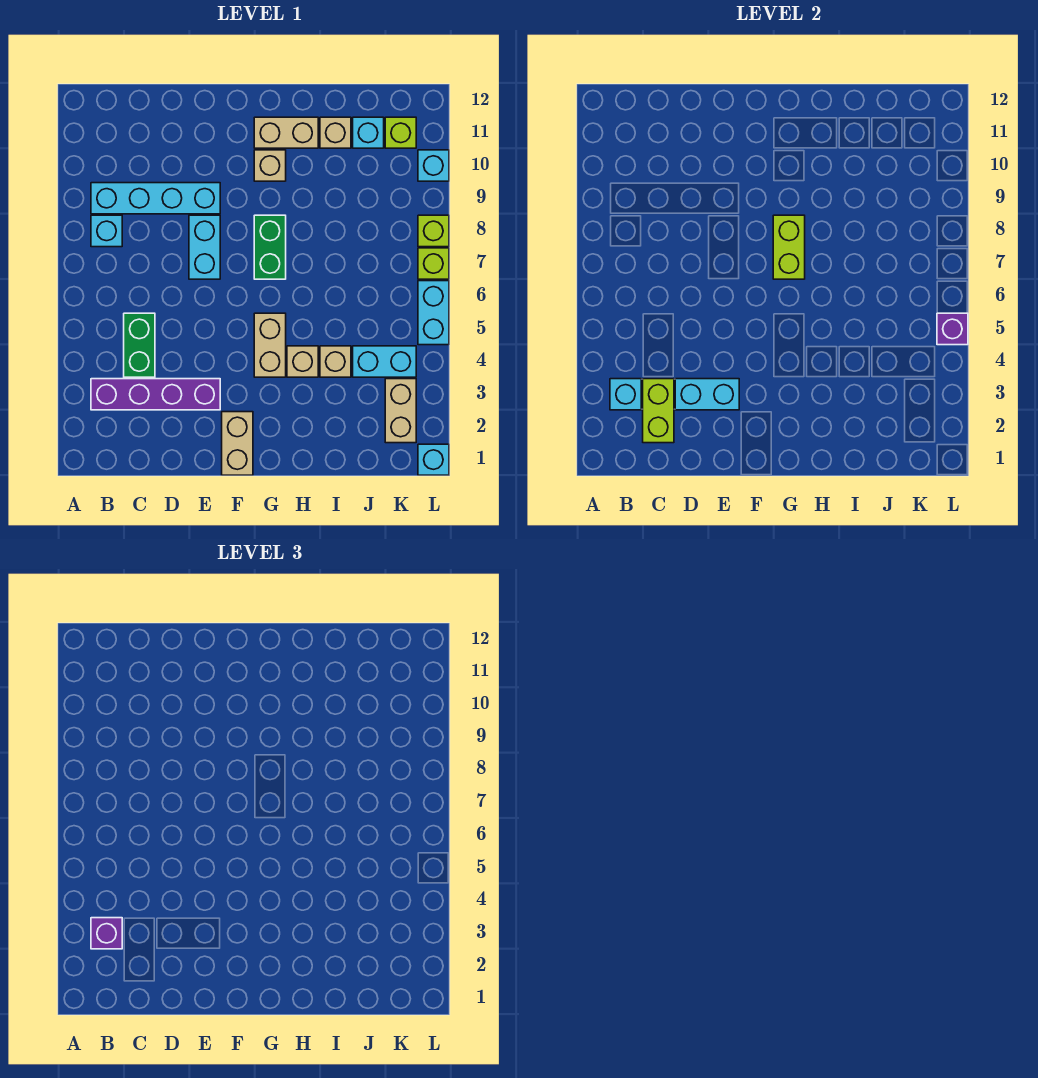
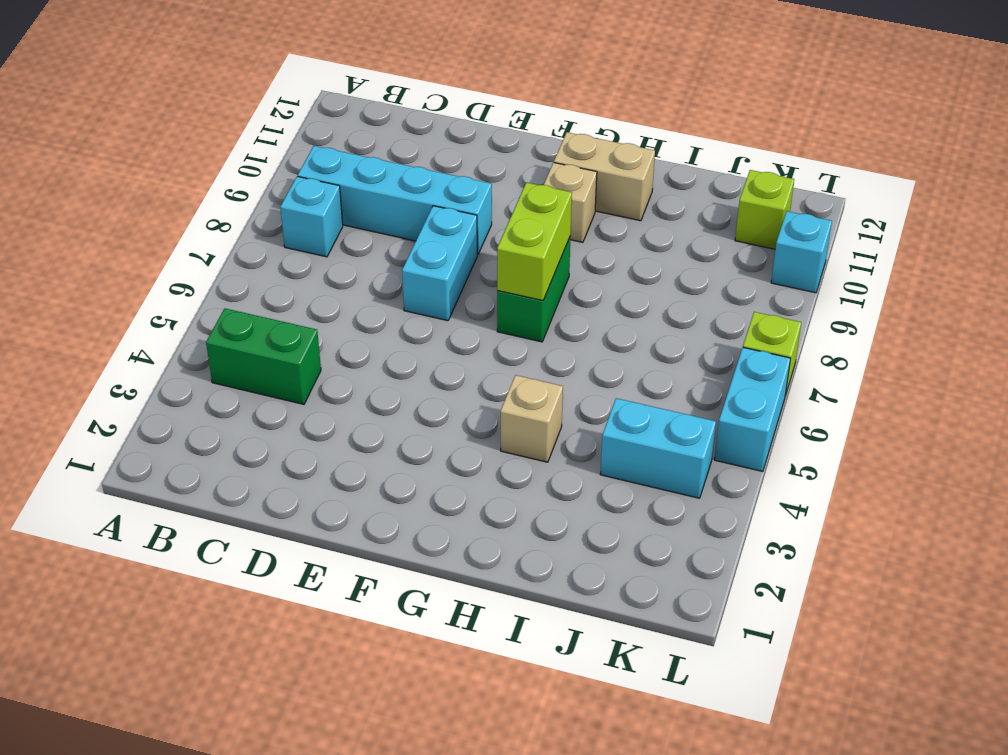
green brick B4:C4 level 1 -> green brick C4:C5 level 1
none -> purple brick B3:E3 level 1
none -> tan brick F1:F2 level 1
none -> tan brick G4:G5 level 1

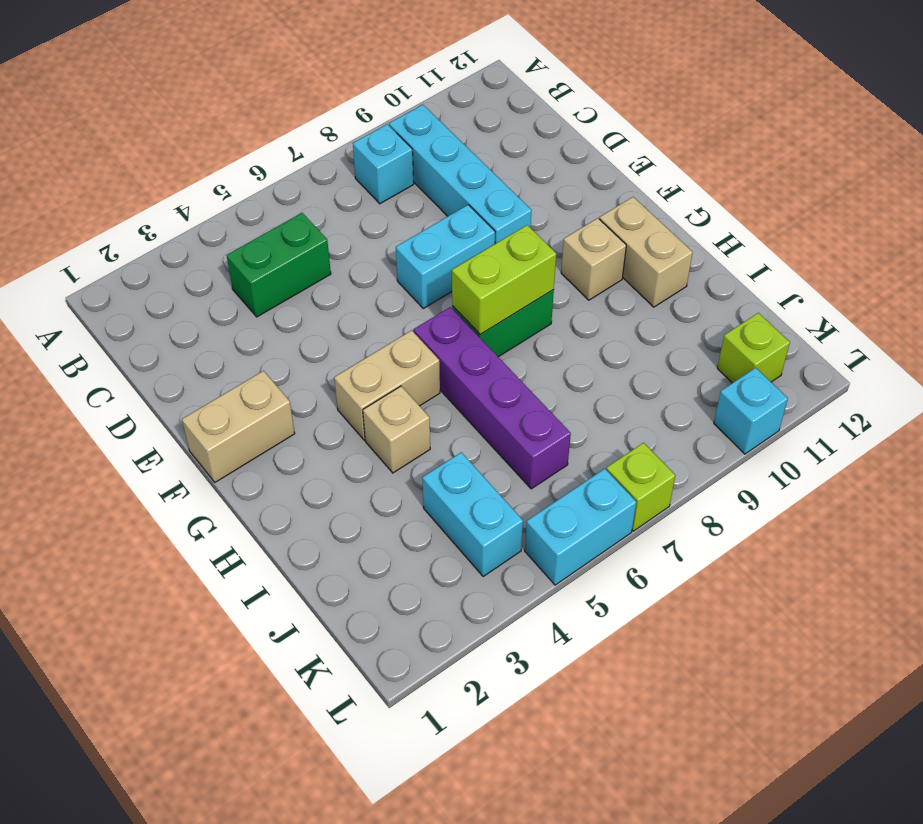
purple brick G6:J6 level 1 -> purple brick B3:E3 level 1
none -> tan brick I4 level 1
none -> tan brick I11 level 1
none -> cyan brick J11 level 1

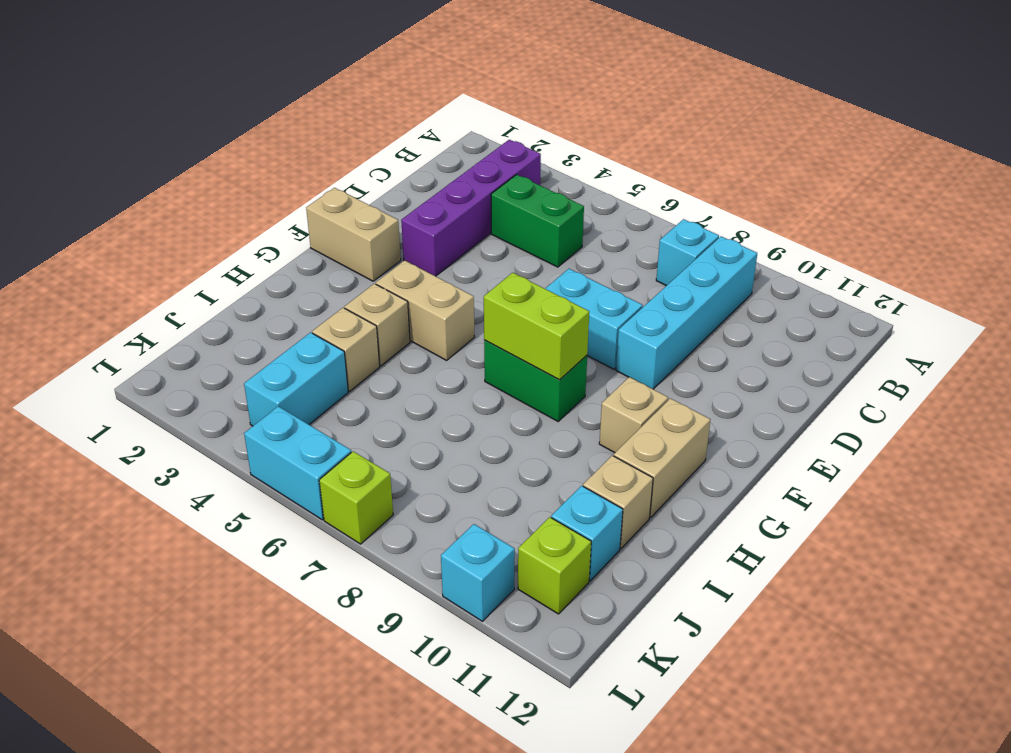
none -> tan brick K2:K3 level 1
none -> cyan brick L1 level 1
none -> lime brick L8 level 1

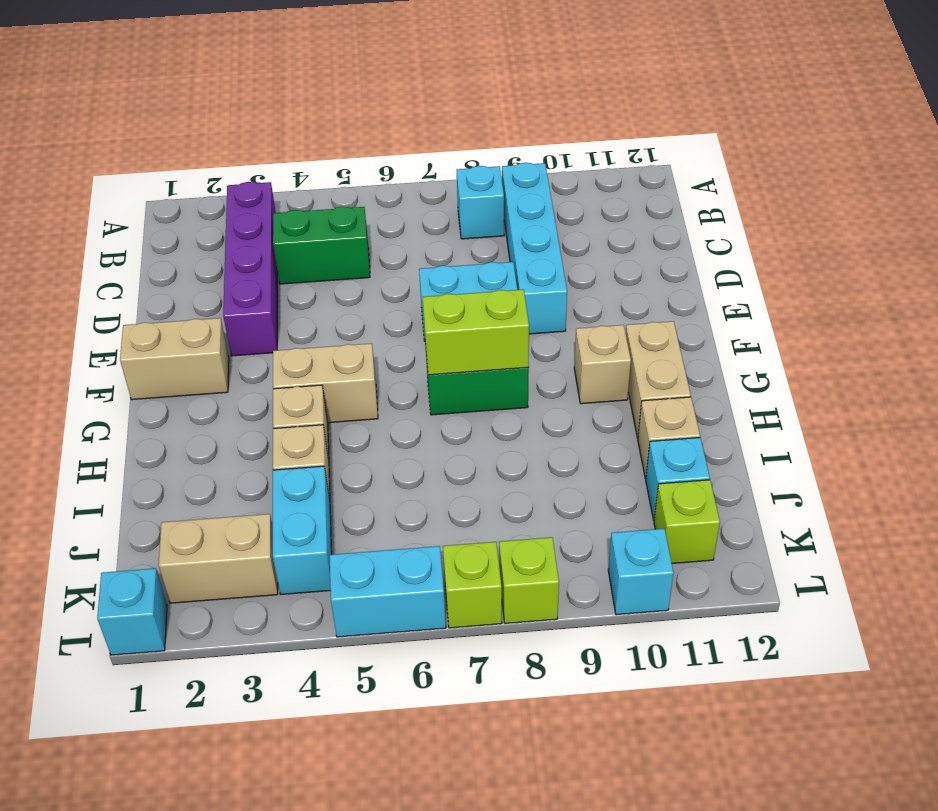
none -> cyan brick B3 level 2
none -> lime brick C2:C3 level 2
none -> cyan brick D3:E3 level 2

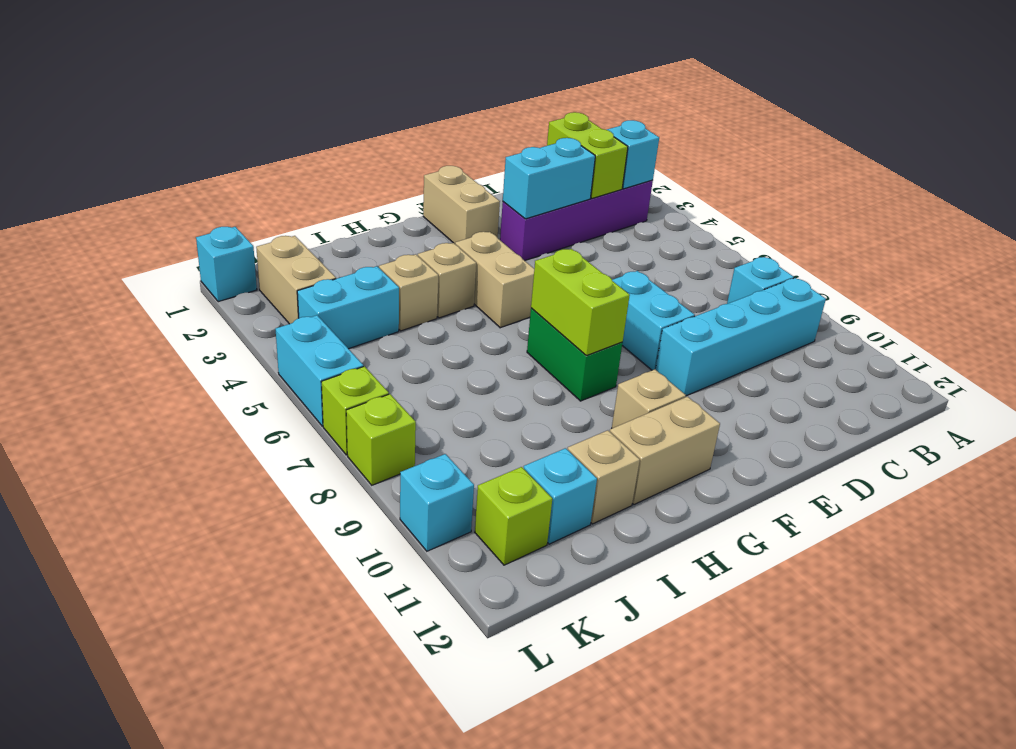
none -> green brick C4:C5 level 1
none -> purple brick L5 level 2
none -> purple brick B3 level 3

